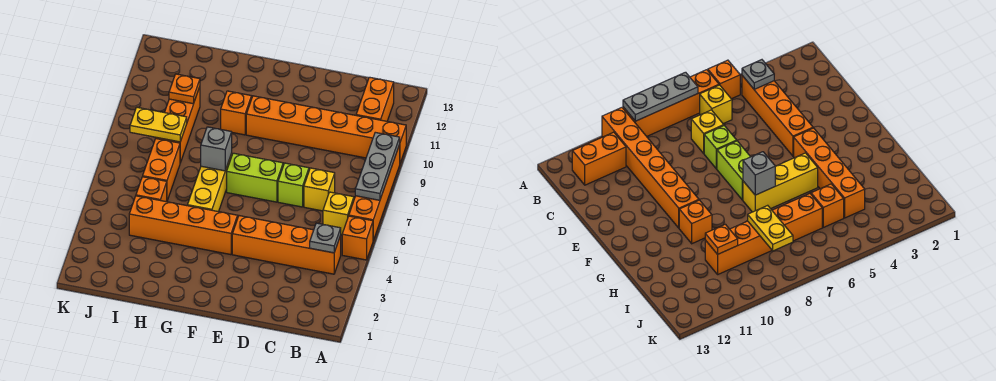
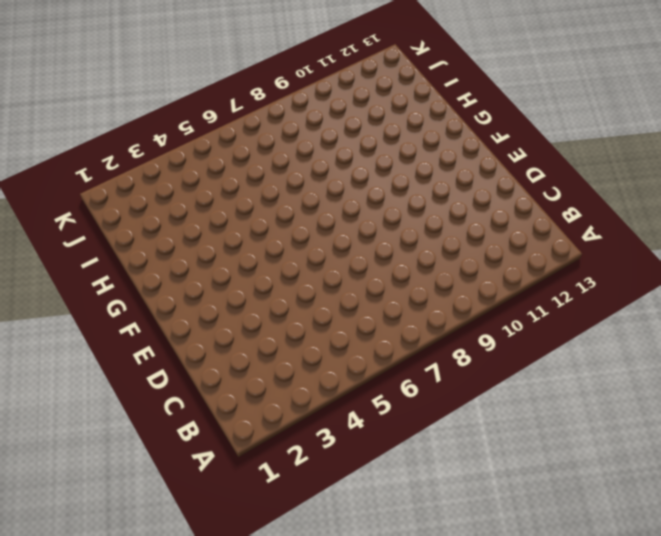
none -> orange brick A5 level 1
none -> orange brick A6:A9 level 1
none -> orange brick A10:F10 level 1

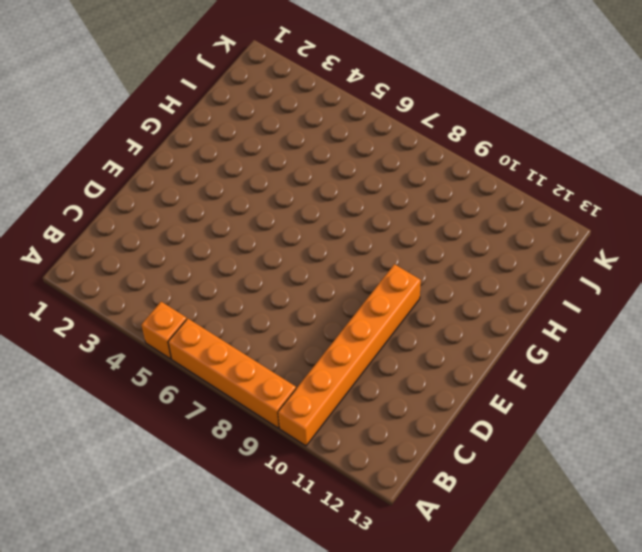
none -> orange brick B4:E4 level 1
none -> yellow brick B6 level 1
none -> orange brick B11:B12 level 1

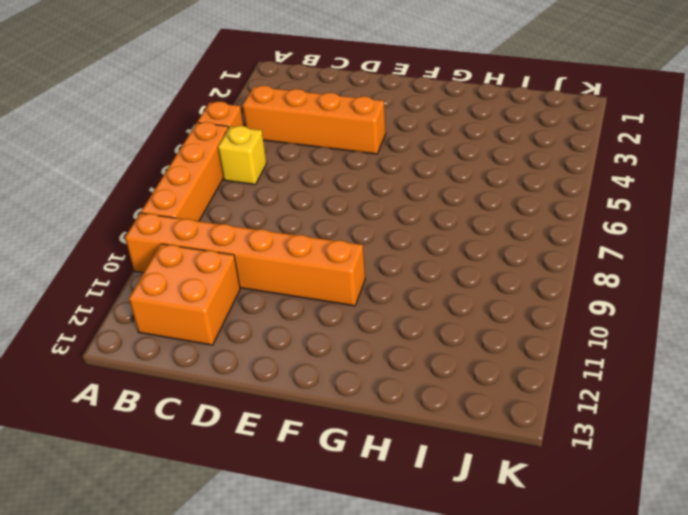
orange brick B11:C12 level 1 -> orange brick B11:B12 level 1
none -> yellow brick C7 level 1
none -> lime brick D7 level 1
none -> lime brick E7:F7 level 1

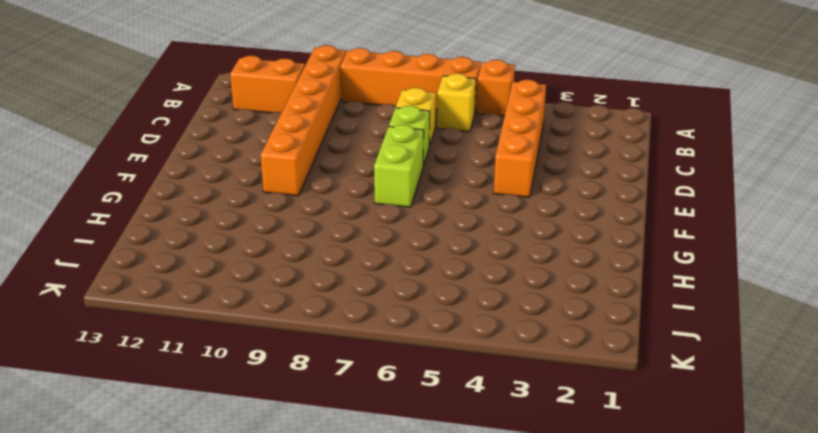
none -> orange brick F4:I4 level 1
none -> yellow brick G5:G7 level 1
none -> orange brick G10 level 1

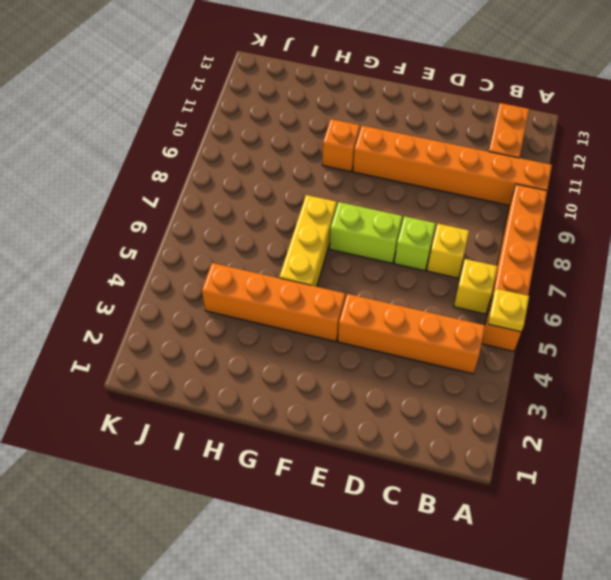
yellow plate A5 level 2 -> none
none -> orange brick I5 level 1
none -> orange brick I6:I7 level 1
none -> orange brick I8:I10 level 1

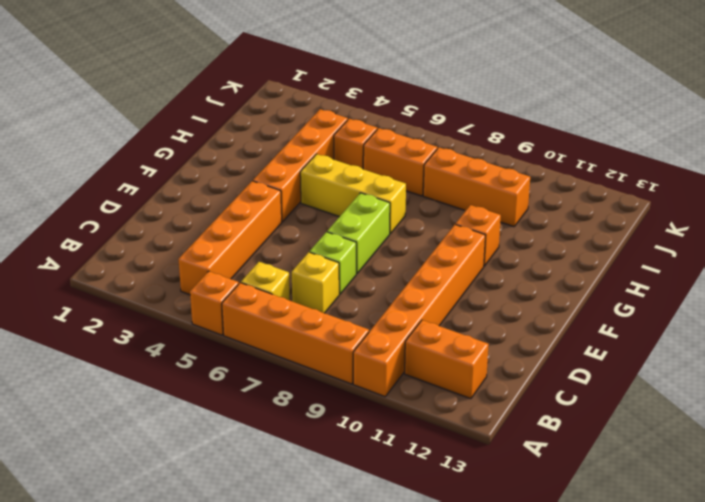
none -> grey plate A7:A9 level 2
none -> grey plate B4 level 2
none -> grey brick G7 level 2

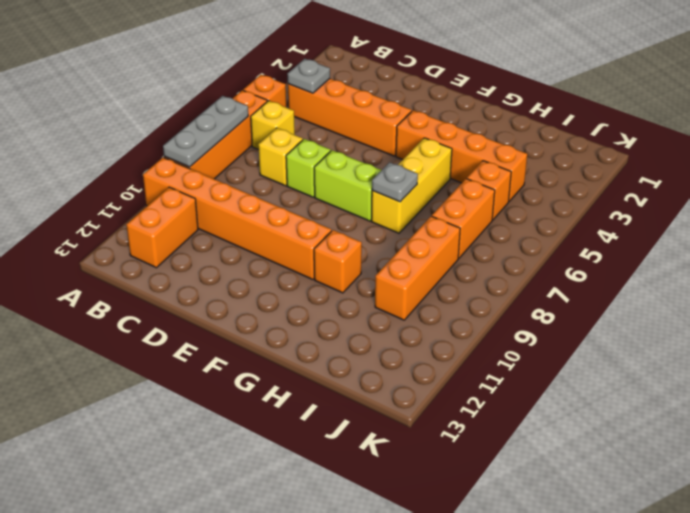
grey plate G7 level 2 -> grey brick G7 level 2
none -> yellow plate I8:J8 level 2
none -> orange plate I10 level 2

